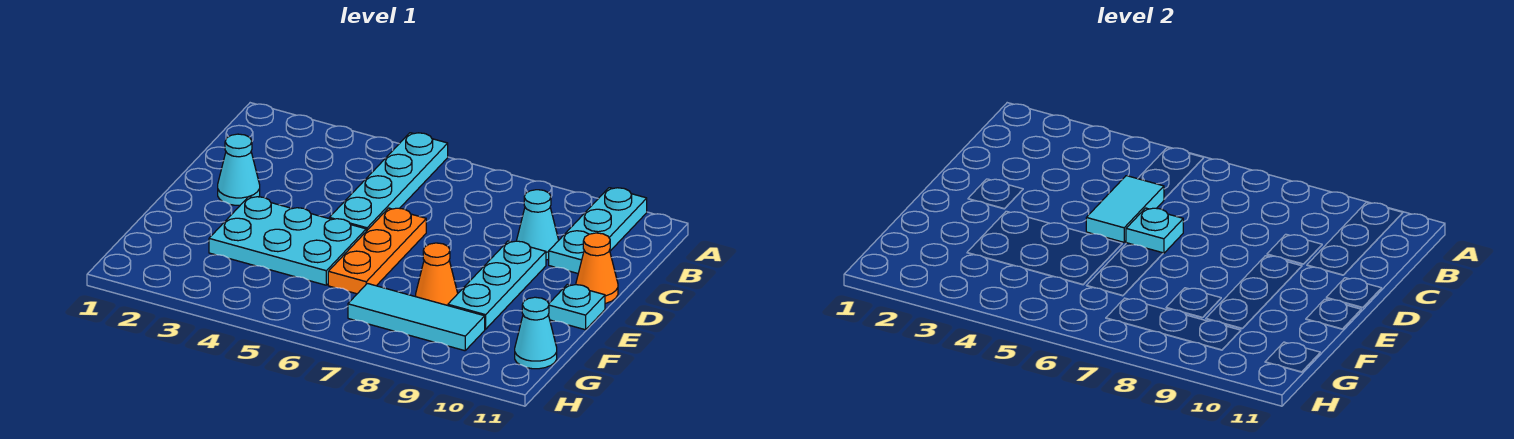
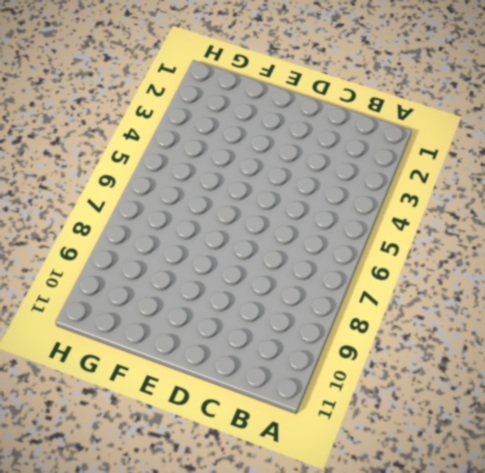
none -> cyan plate A5:D5 level 1
none -> cyan plate A10:C10 level 1
none -> cyan cone C9 level 1

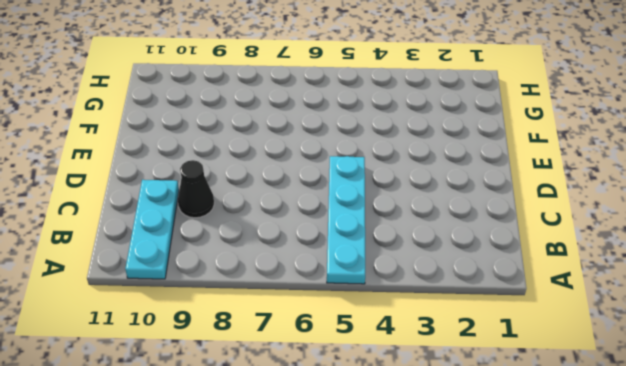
black cone C9 level 1 -> cyan cone C9 level 1
none -> cyan cone D2 level 1
none -> orange plate D6:F6 level 1
none -> cyan plate D9:F9 level 1

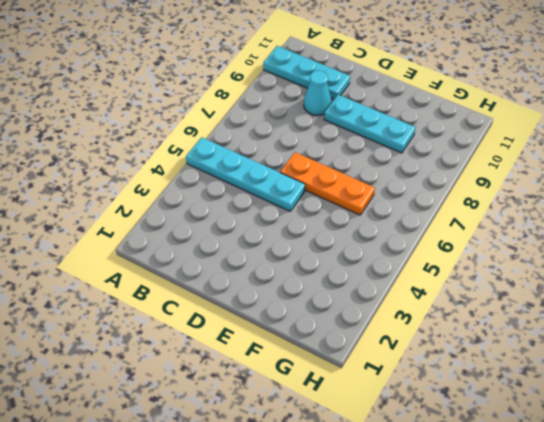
none -> cyan cone D2 level 1
none -> orange cone D11 level 1
none -> cyan plate E3:F5 level 1

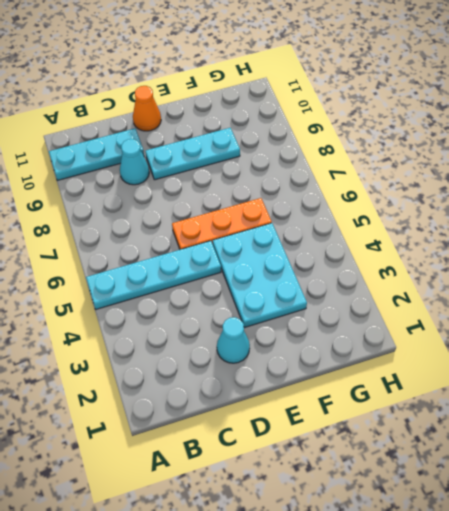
none -> cyan plate E11 level 1
none -> orange cone F8 level 1
none -> cyan tile G7:G9 level 1

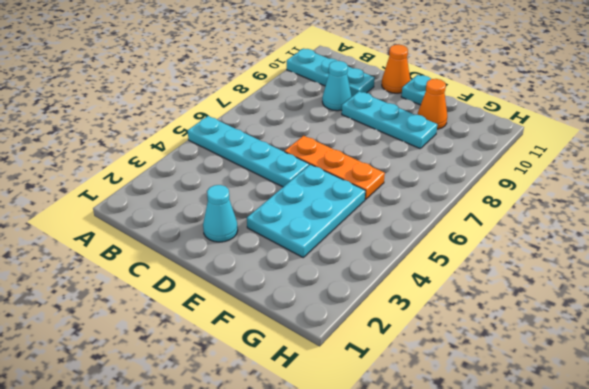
orange cone F10 level 1 -> orange cone F8 level 1
none -> cyan tile G7:G9 level 1
none -> cyan cone G11 level 1
none -> cyan tile C5:D5 level 2

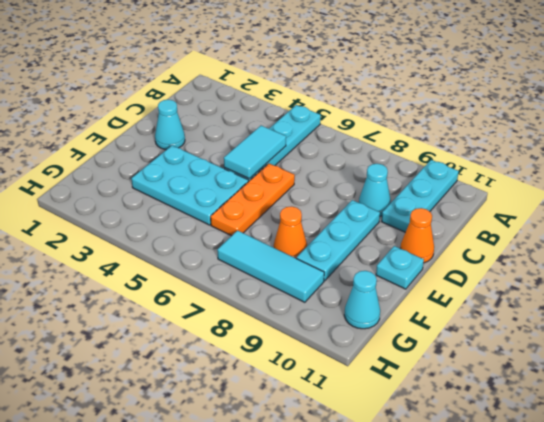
none -> cyan plate D6 level 2

